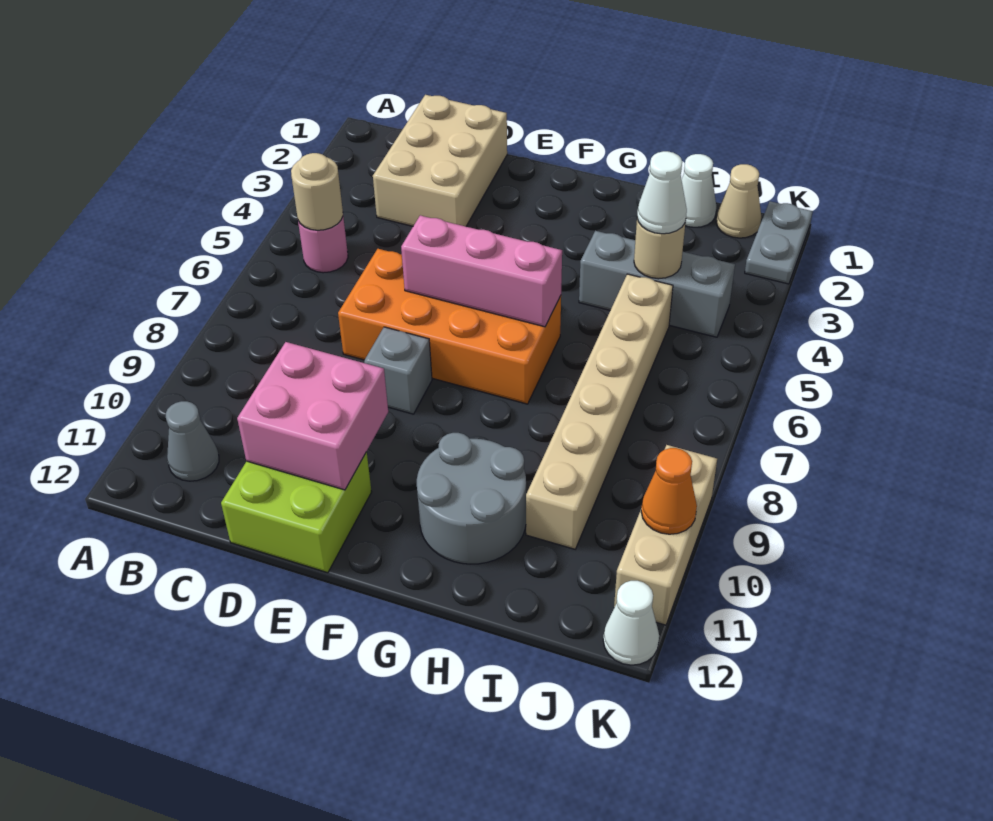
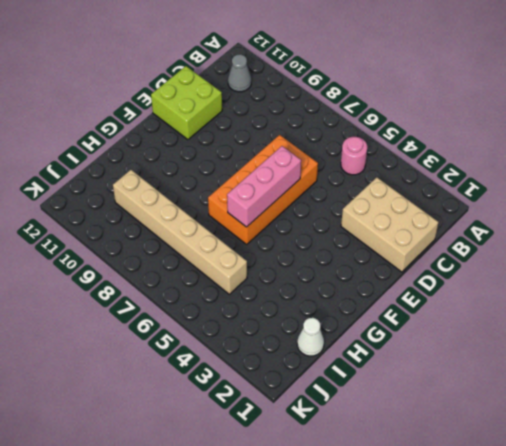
none -> grey brick E8 level 1
none -> grey round brick G10:H11 level 1
none -> grey brick H4:J4 level 1

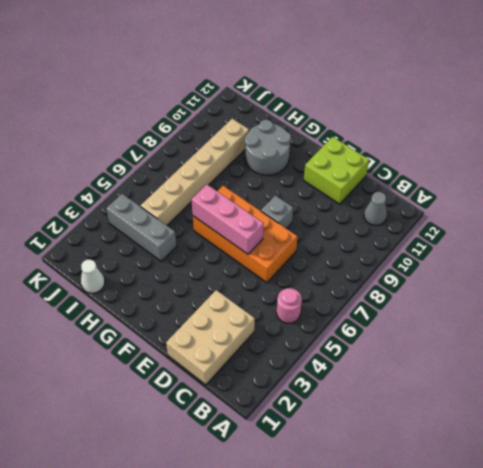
none -> tan cone J1 level 1
none -> grey plate K1:K2 level 1
none -> tan brick K9:K11 level 1

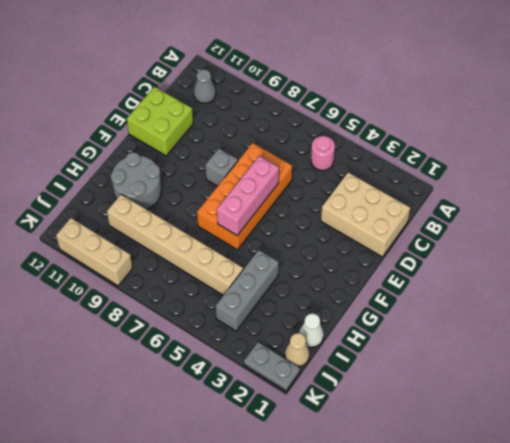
none -> white cone K12 level 1
none -> tan round brick B5 level 2
none -> pink brick D10:E11 level 2

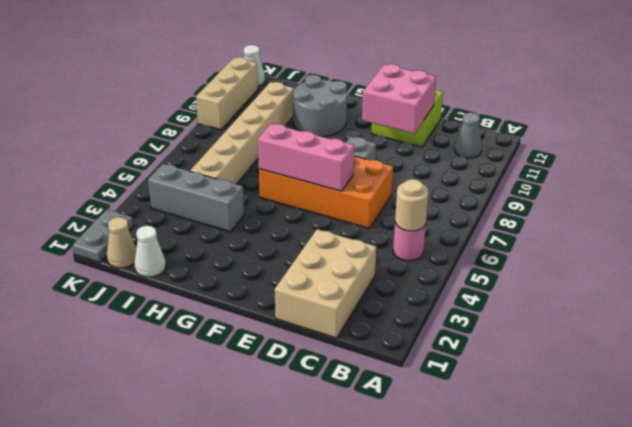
none -> tan round brick I4 level 2
none -> orange cone K10 level 2
none -> white cone I4 level 3

